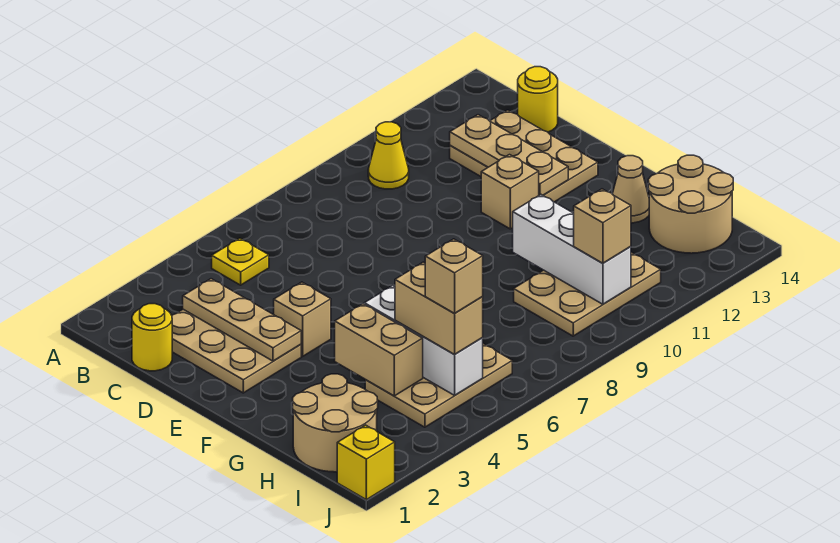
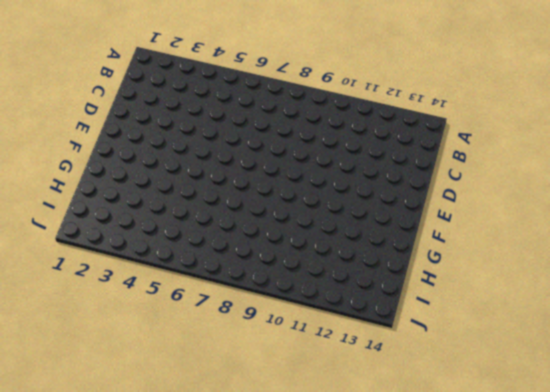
none -> yellow plate B5 level 1
none -> yellow cone B10 level 1
none -> yellow round brick C1 level 1

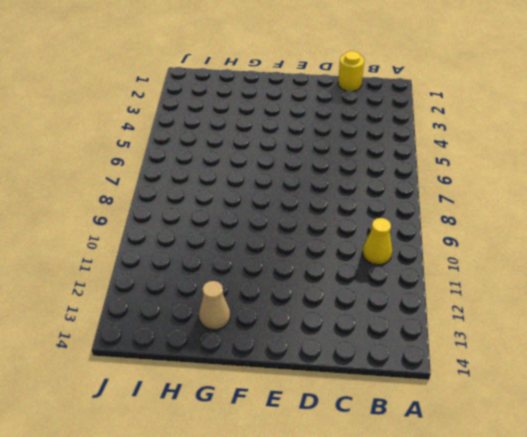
none -> yellow plate B5 level 1
none -> tan plate C2:E3 level 1
none -> tan plate C12:E13 level 1

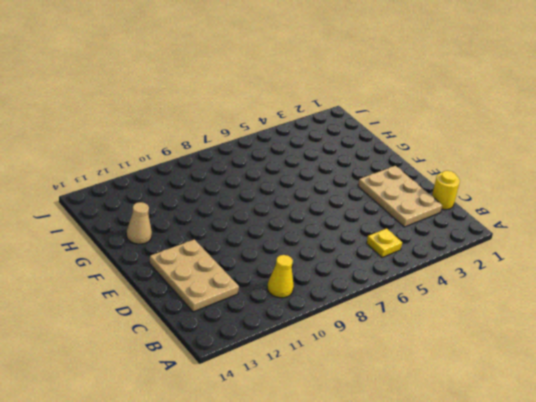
none -> yellow round brick C14 level 1
none -> tan brick E4 level 1
none -> tan brick E11 level 1

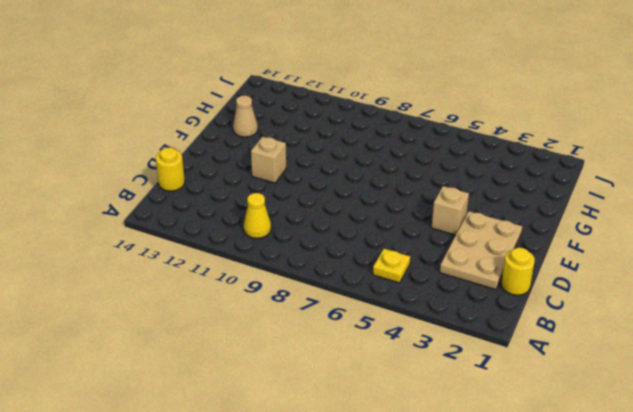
none -> tan plate C12:E13 level 1
none -> tan round brick H1:I2 level 1
none -> tan plate H4:I6 level 1

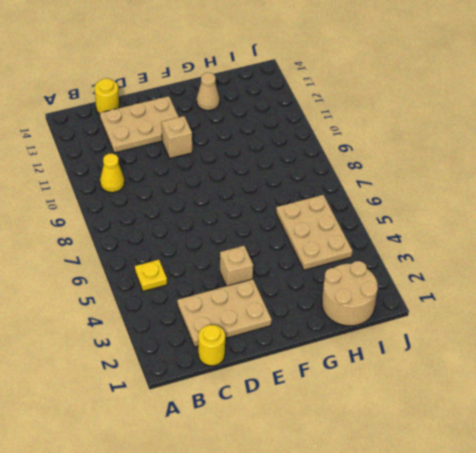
none -> tan plate H9:I11 level 1
none -> tan round brick H13:I14 level 1
none -> yellow brick J1 level 1

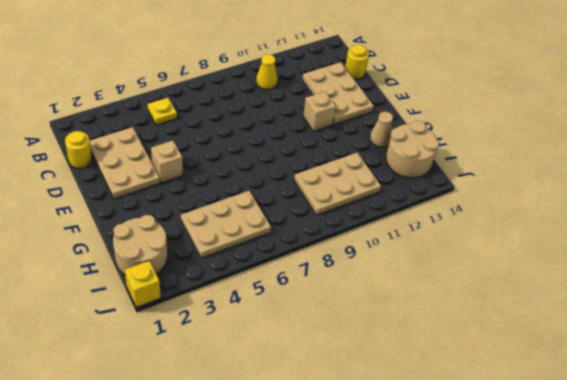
none -> tan plate C3:E3 level 2
none -> tan plate C12:E12 level 2
none -> tan brick G4:H4 level 2

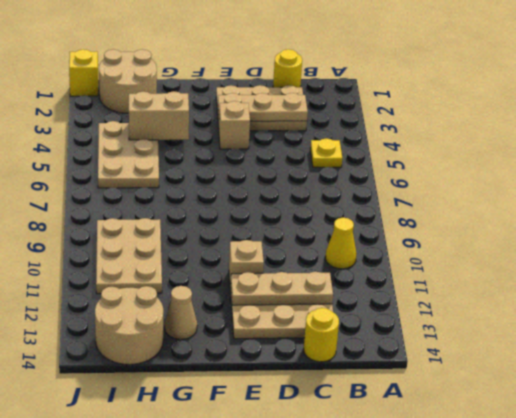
none -> white brick G5:I5 level 2
none -> white brick G10:I10 level 2
none -> tan brick H5:I5 level 3

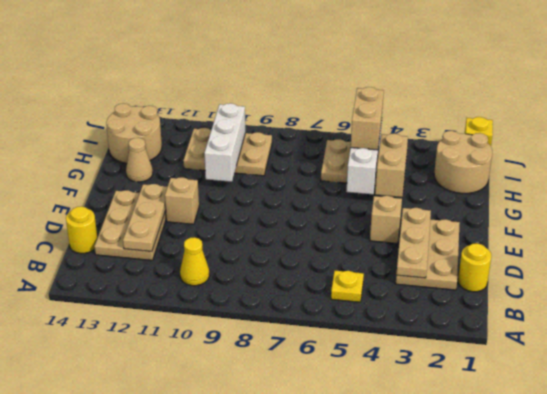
none -> tan brick I10 level 3
none -> tan brick I5 level 4

